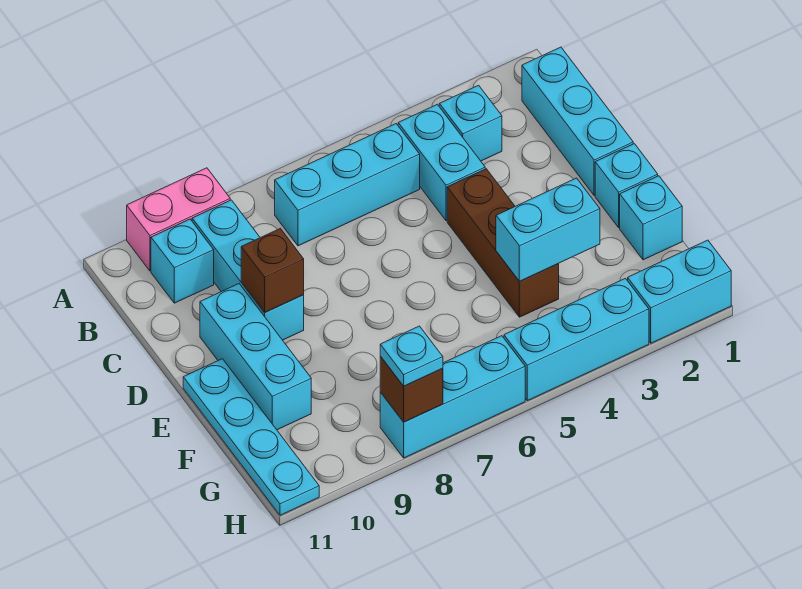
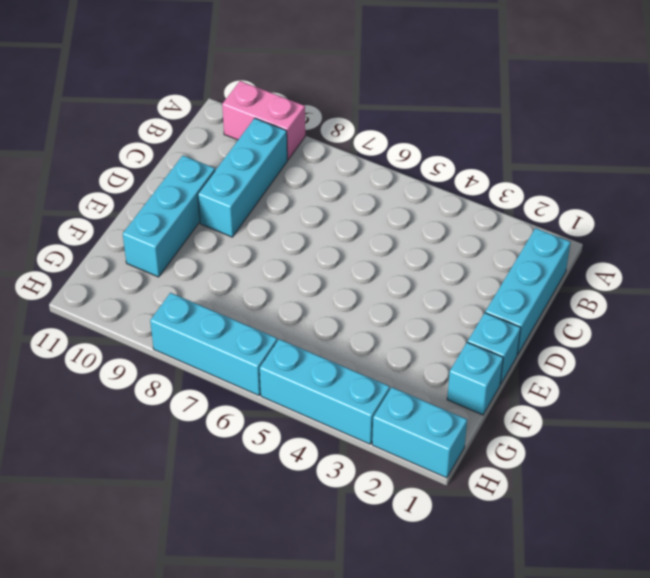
none -> cyan brick B3 level 1
none -> cyan brick B4:C4 level 1
none -> cyan brick B5:B7 level 1

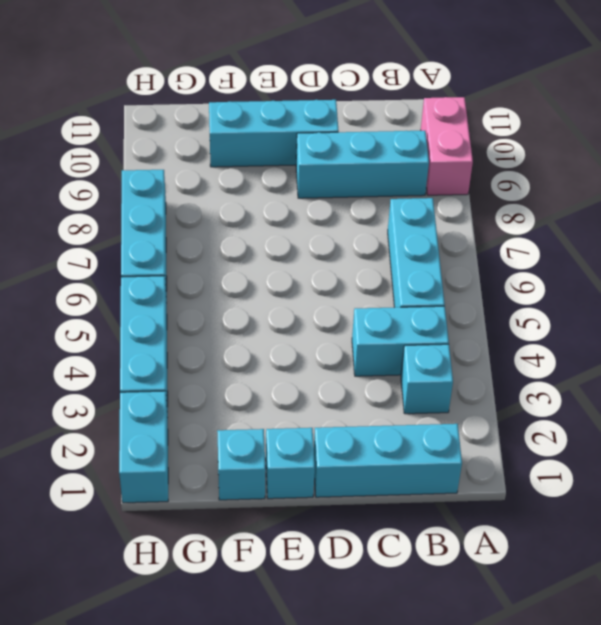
none -> cyan brick B10 level 1
none -> brown brick D4:F4 level 1
none -> cyan plate E11:H11 level 1

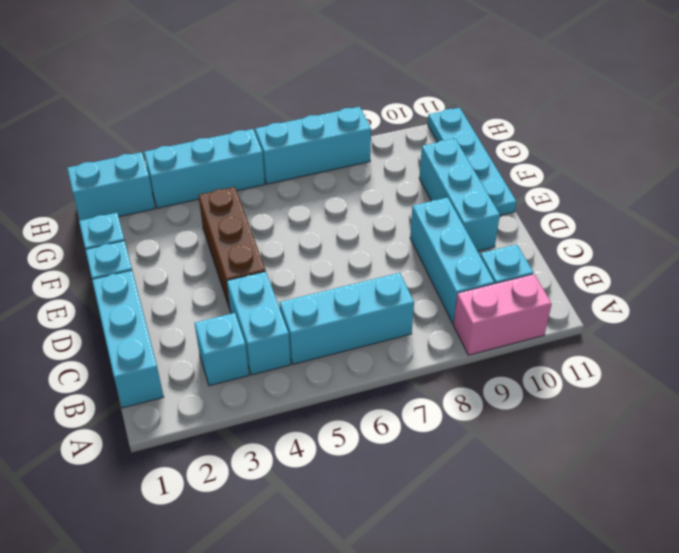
none -> brown brick D9 level 2
none -> cyan brick F3:F4 level 2
none -> brown brick H8 level 2

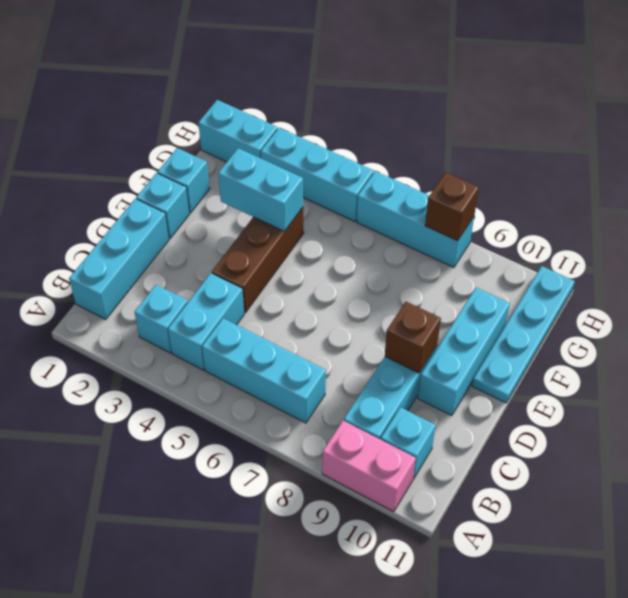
none -> cyan plate H8 level 3

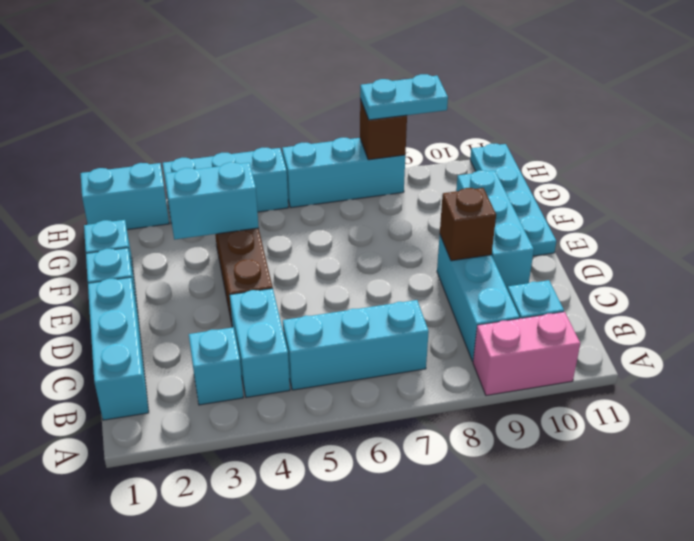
cyan plate H8:H9 level 3 -> cyan plate H8 level 3

